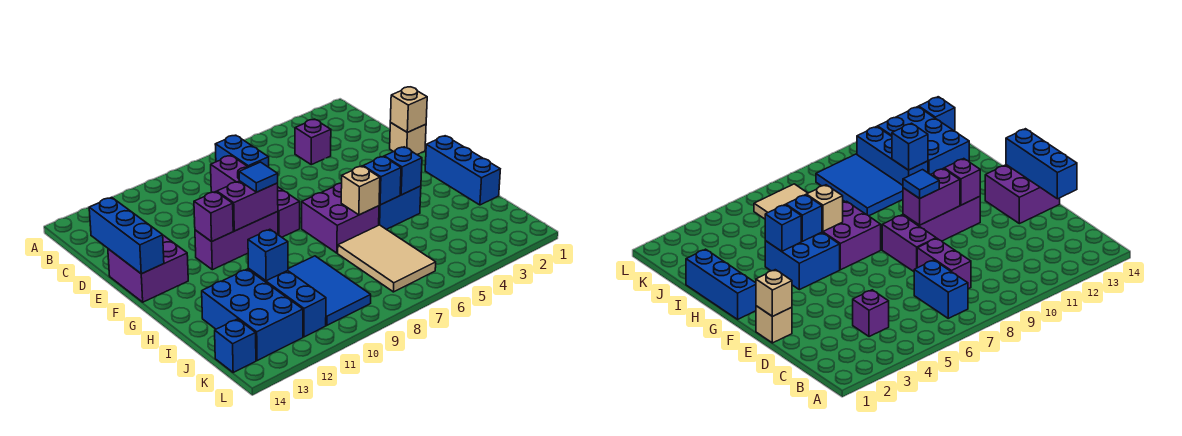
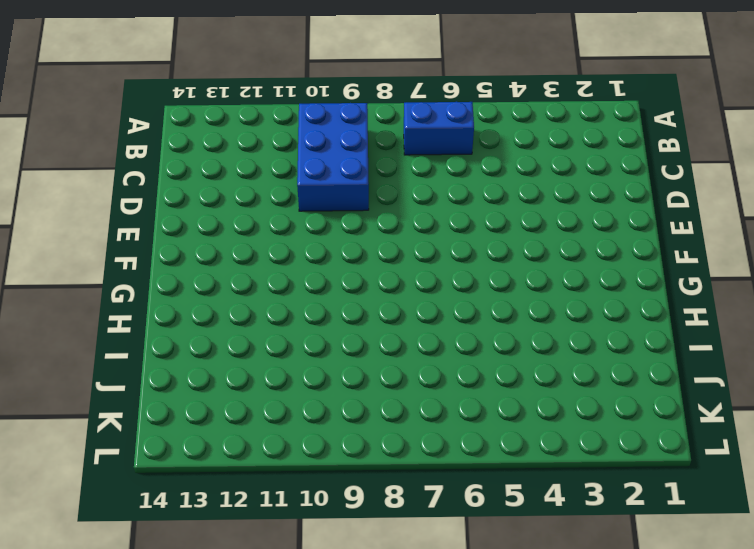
blue brick B6:B7 level 1 -> blue brick B7:C7 level 1
blue brick B9:D10 level 1 -> blue brick I12:K13 level 1
none -> purple brick C4 level 1
none -> purple brick C8:D8 level 1
none -> tan brick E1 level 1

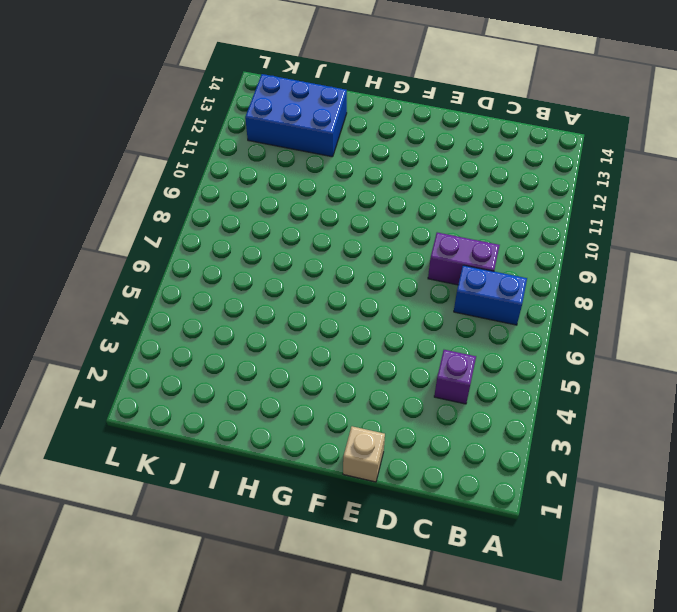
none -> purple brick E8:F8 level 1
none -> purple brick E13:F14 level 1
none -> purple brick F9:F11 level 1

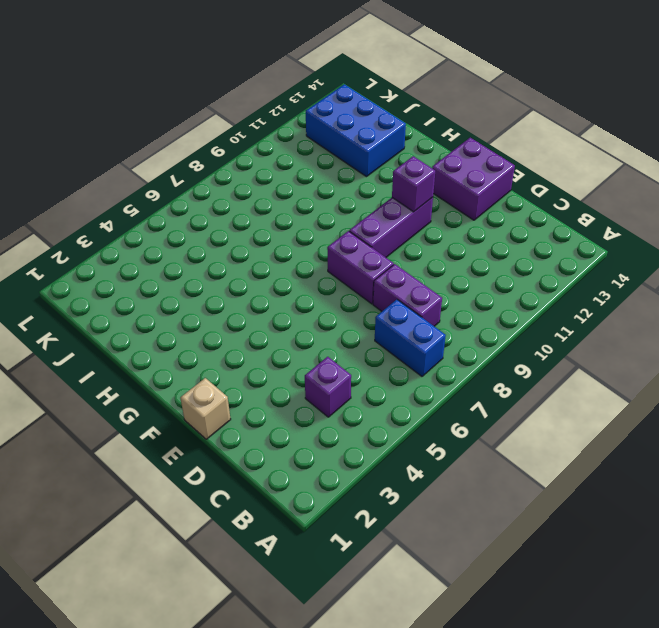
none -> blue brick G1:I1 level 1
none -> blue brick G4:H5 level 1
none -> purple brick G6:H7 level 1

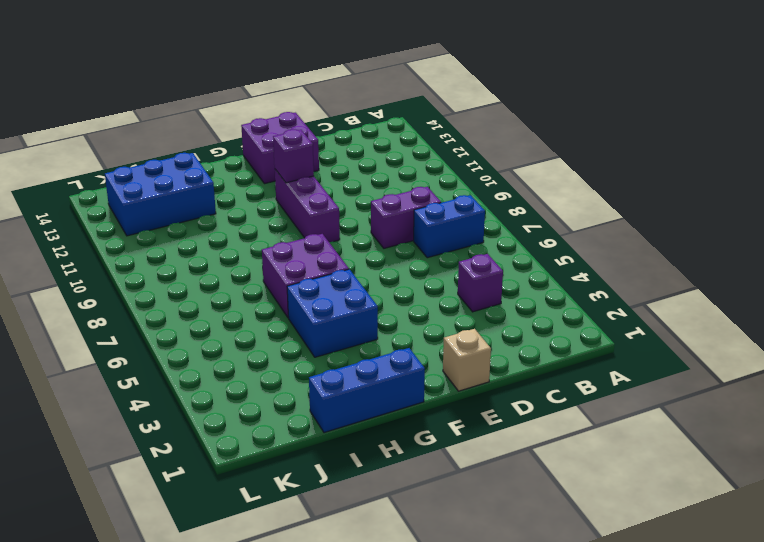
none -> purple brick E8:F8 level 1
none -> tan tile I6:K7 level 1
none -> blue tile I9:K10 level 1

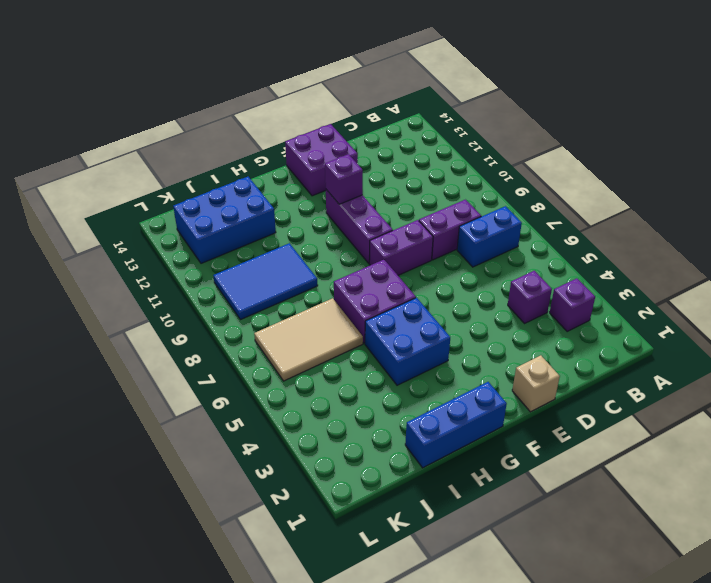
purple brick B3 level 1 -> none
none -> blue brick I11:K11 level 1
none -> blue brick K14 level 1
none -> blue brick D14:F14 level 2

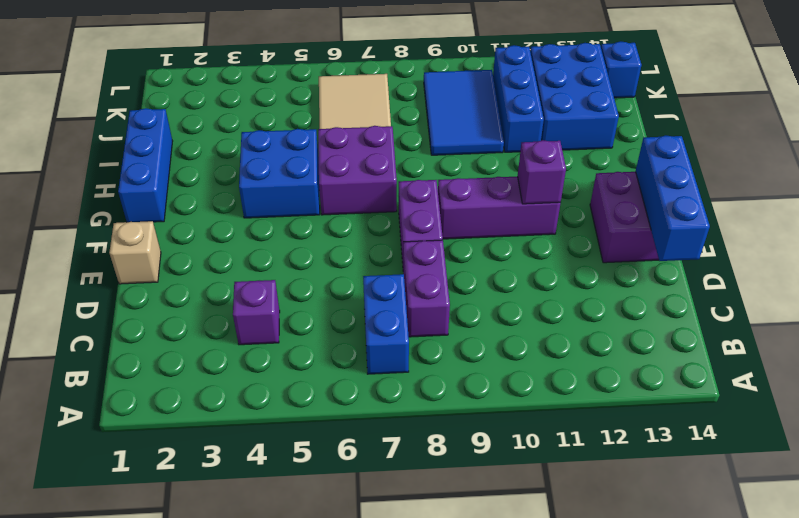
none -> tan brick E1 level 2
none -> purple brick F9:F10 level 2
none -> blue brick H4 level 2

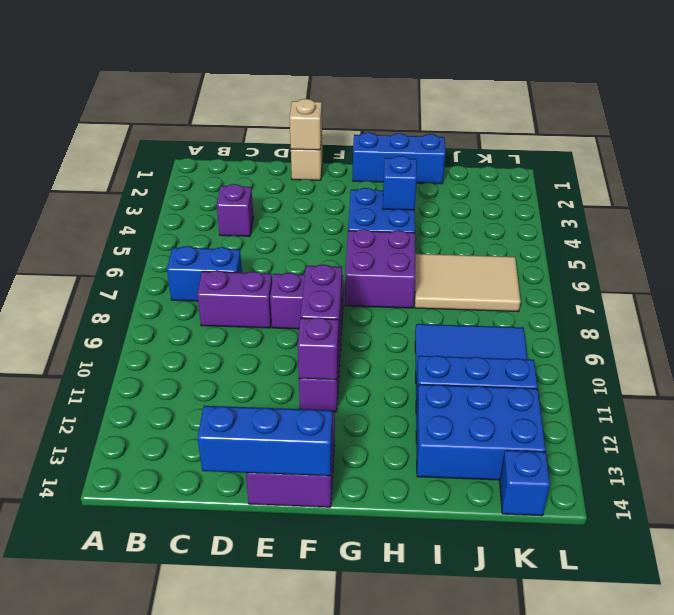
none -> blue brick H5 level 2
none -> tan brick H6 level 2
none -> blue brick I11 level 2

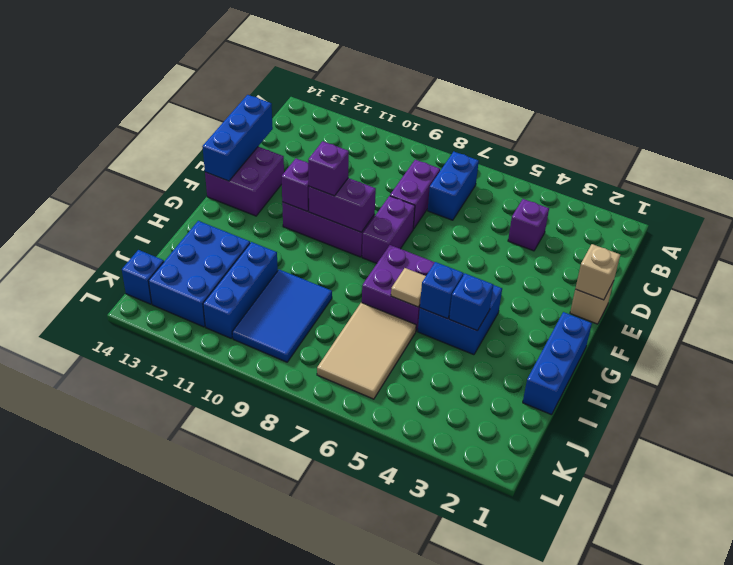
purple brick F10 level 3 -> none
tan tile H6 level 2 -> tan brick H6 level 2
none -> blue brick I11 level 2
none -> blue tile F9 level 3

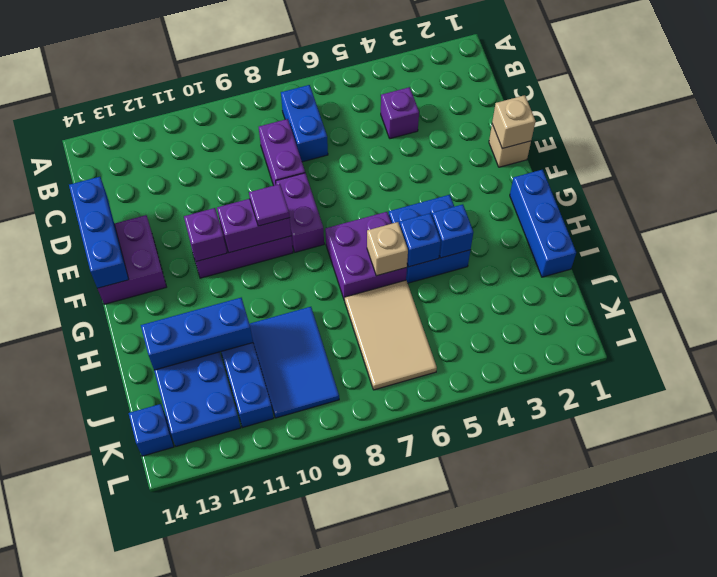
purple tile F9 level 3 -> blue tile F9 level 3
blue brick I11:I13 level 2 -> blue brick I11 level 2

